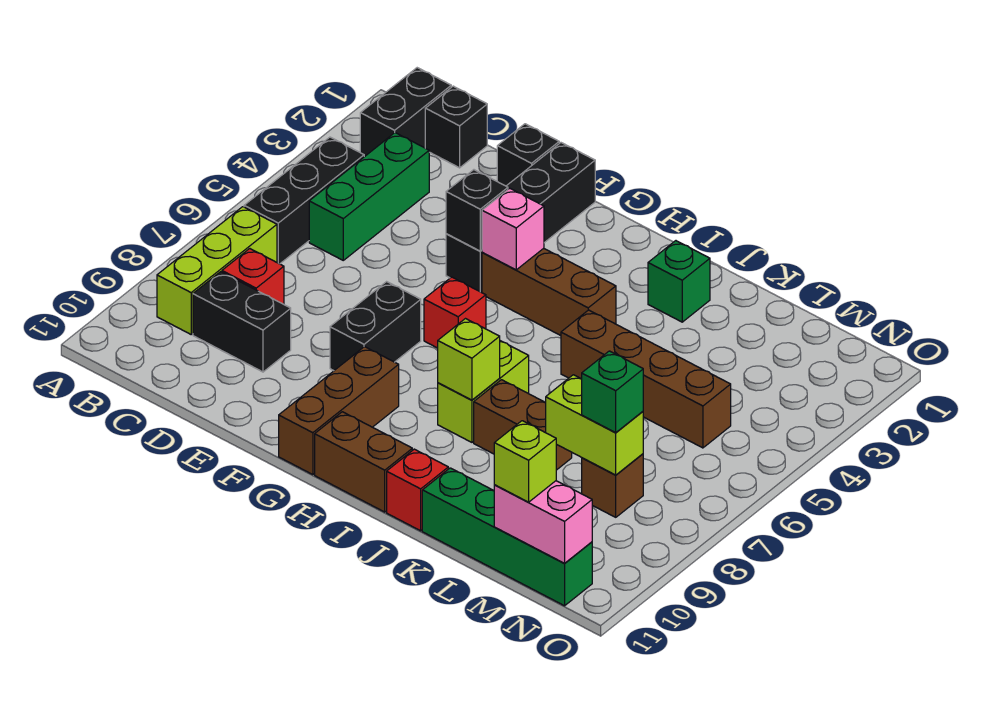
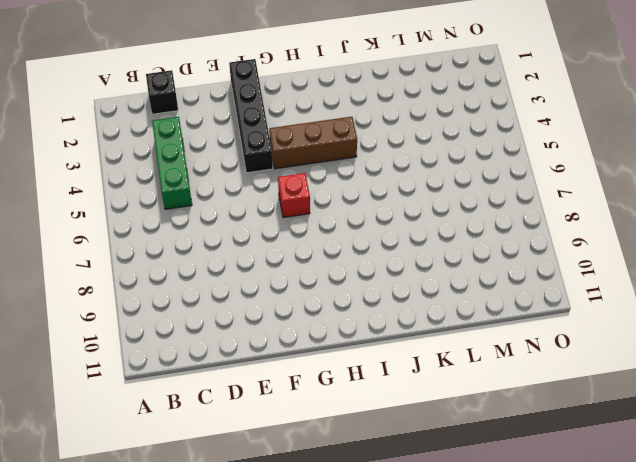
none -> black brick B1:B2 level 1
none -> black brick B4:B6 level 1
none -> lime brick B7:B9 level 1

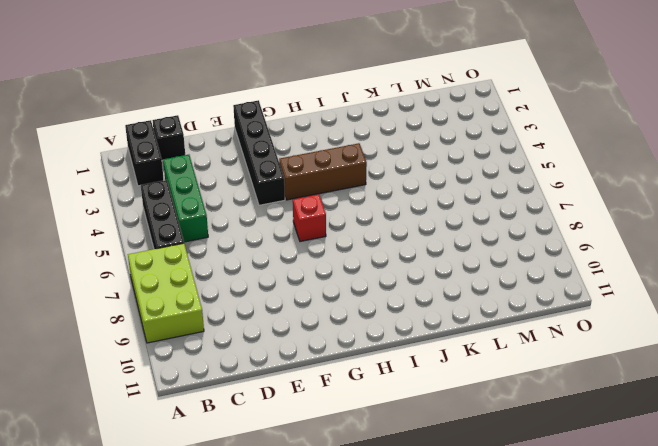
lime brick A7:B9 level 1 -> lime brick B7:B9 level 1
none -> red brick C8 level 1
none -> black brick C9:D9 level 1
none -> black brick E1 level 1

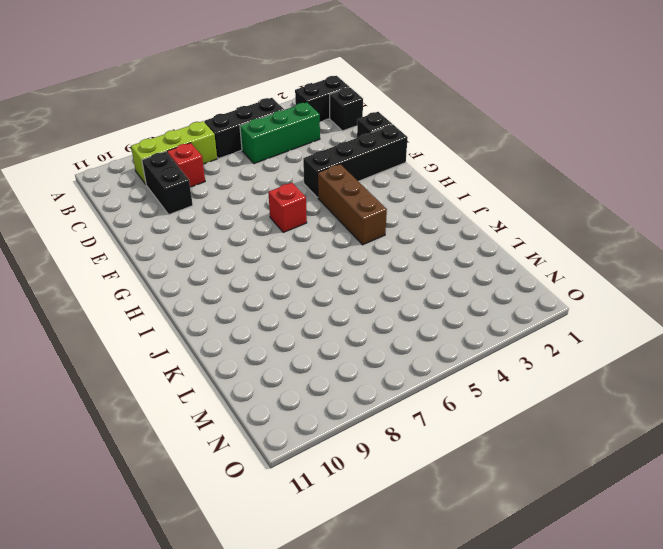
none -> black brick F7:F8 level 1
none -> brown brick G9:G11 level 1
none -> brown brick H11:I11 level 1

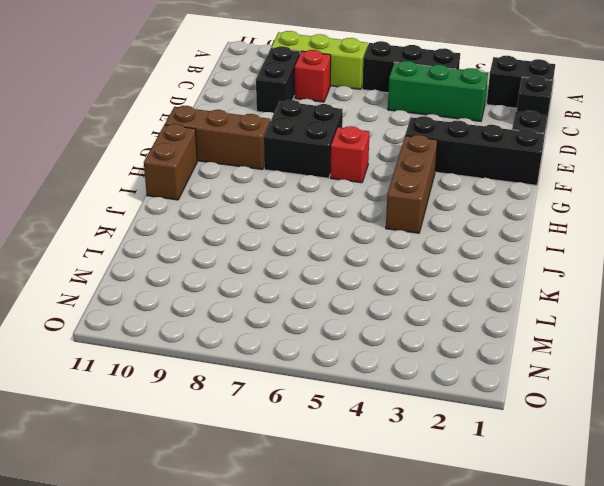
black brick F7:G8 level 1 -> black brick F7:F8 level 1
none -> lime brick I7:I8 level 1
none -> green brick J2 level 1
none -> brown brick J5:M5 level 1

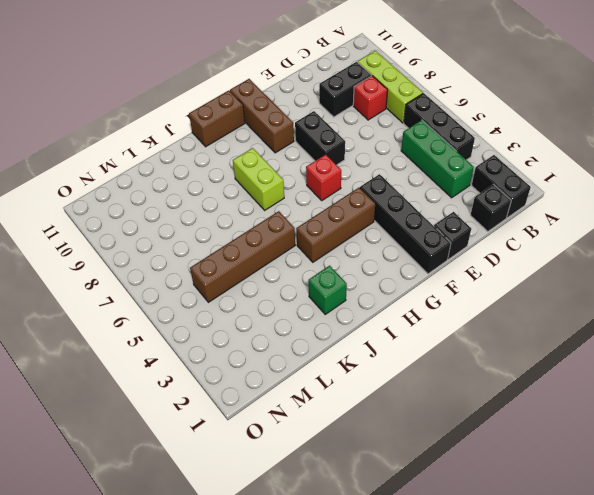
none -> brown brick J8:K8 level 1
none -> red brick J11 level 1
none -> green brick K11:N11 level 1

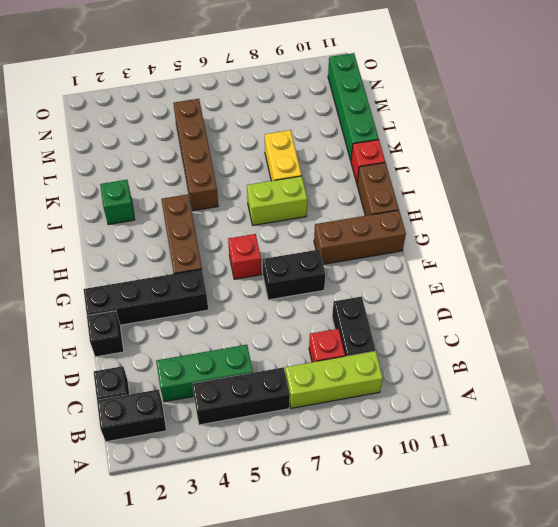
yellow brick J8:K8 level 1 -> brown brick J8:K8 level 1
none -> brown brick M8 level 1
none -> black brick F4 level 2
none -> pink brick G4 level 2

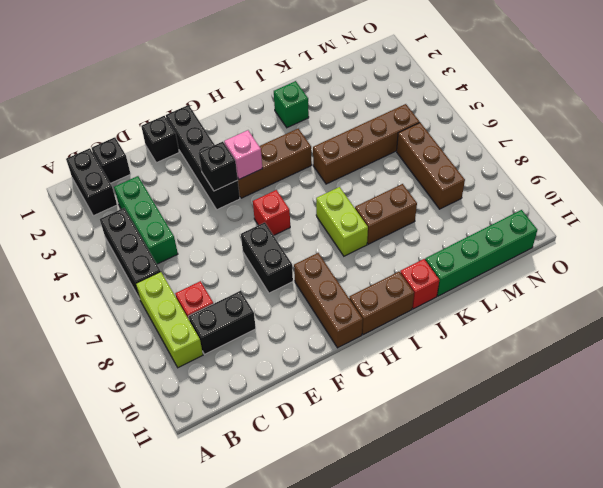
brown brick M6:M8 level 1 -> brown brick M8 level 1
none -> lime brick I8 level 2
none -> lime brick L8:M8 level 2
none -> pink brick M11:N11 level 2

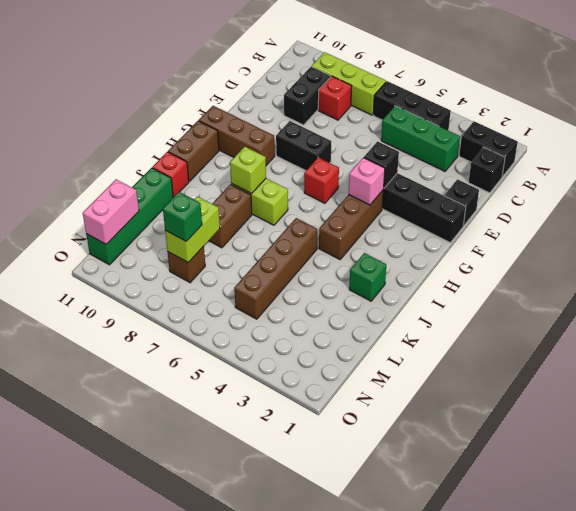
none -> lime brick M11 level 3

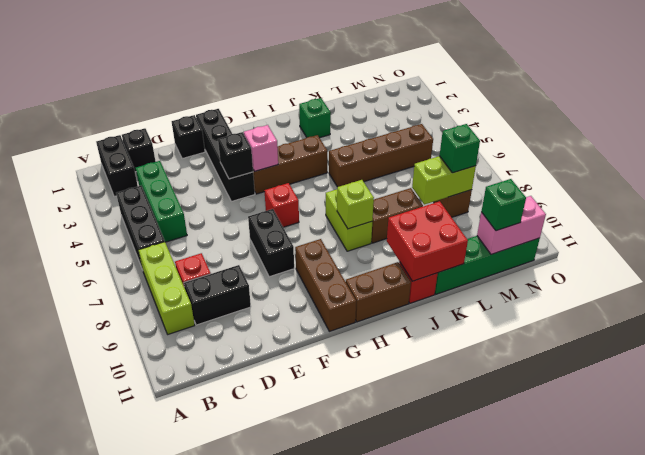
red brick J10:K11 level 2 -> none
green brick M11 level 3 -> lime brick M11 level 3

